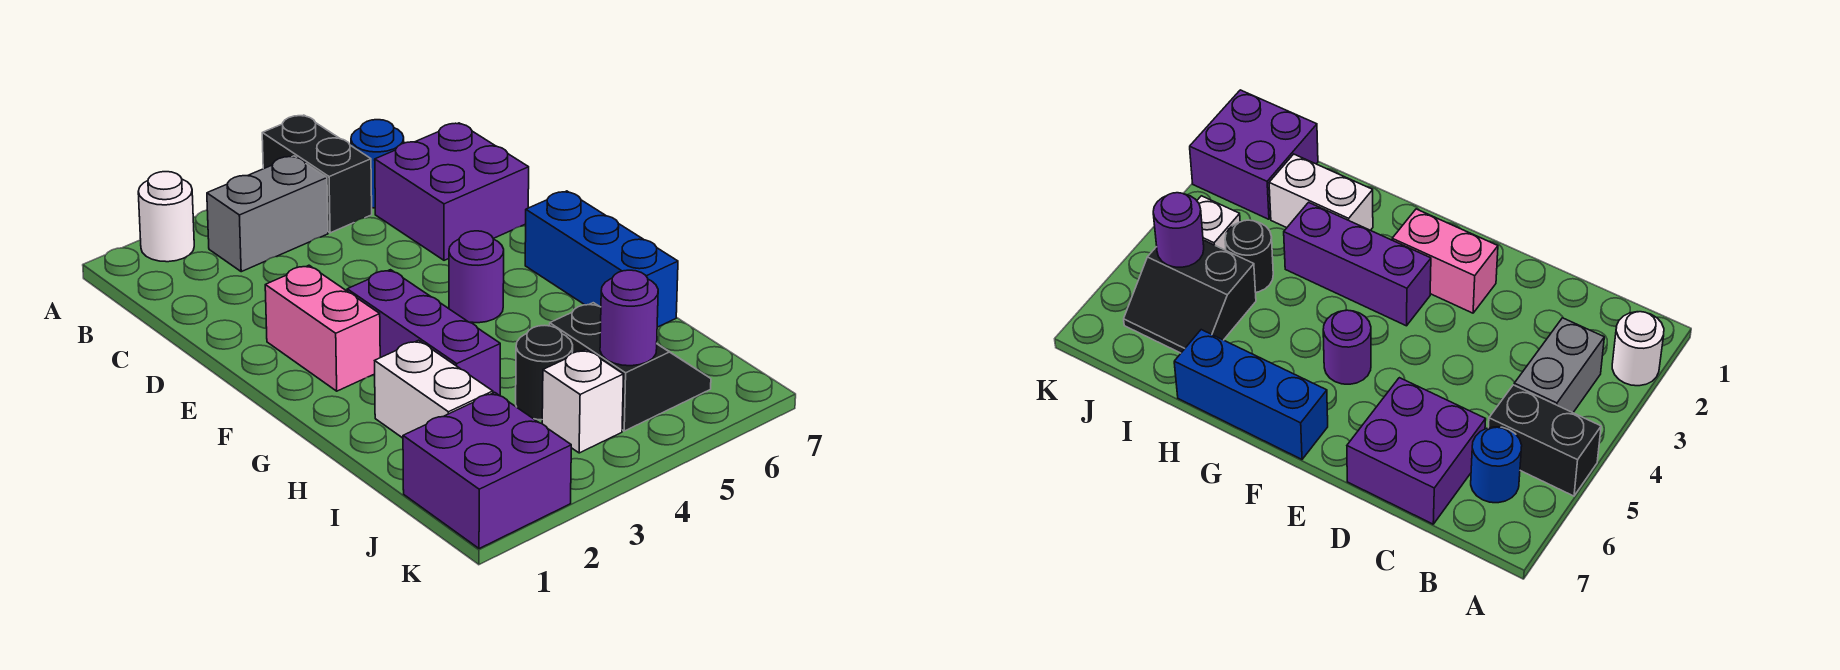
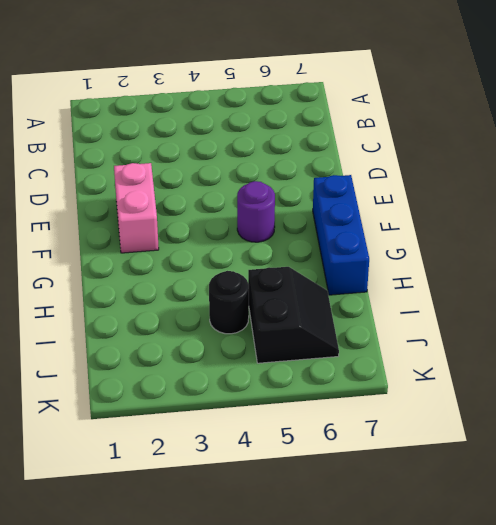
none -> white round brick A2 level 1
none -> black brick A5:B5 level 1
none -> grey brick B3:B4 level 1

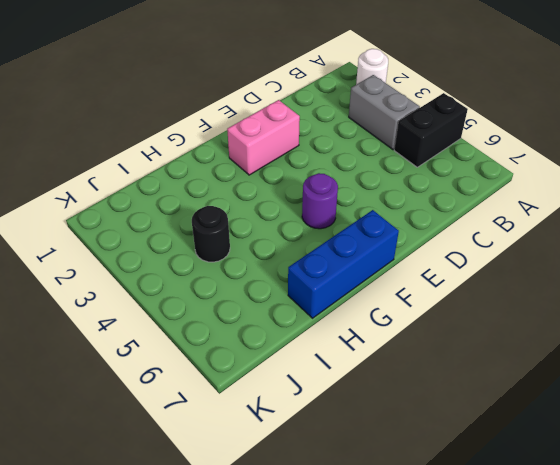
none -> blue round brick B6 level 1
none -> purple brick C6:D7 level 1
none -> purple brick F3:H3 level 1

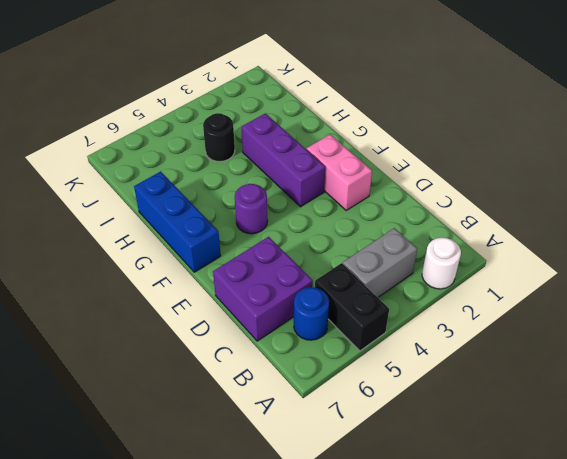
none -> white brick H2:I2 level 1
none -> black slope I5:J6 level 1 top 5
none -> purple brick J1:K2 level 1

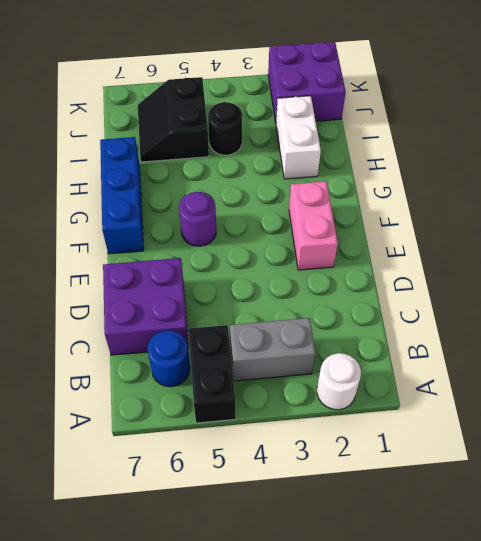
none -> purple brick F3:H3 level 1
none -> white brick J4 level 1
none -> purple round brick J5 level 2

